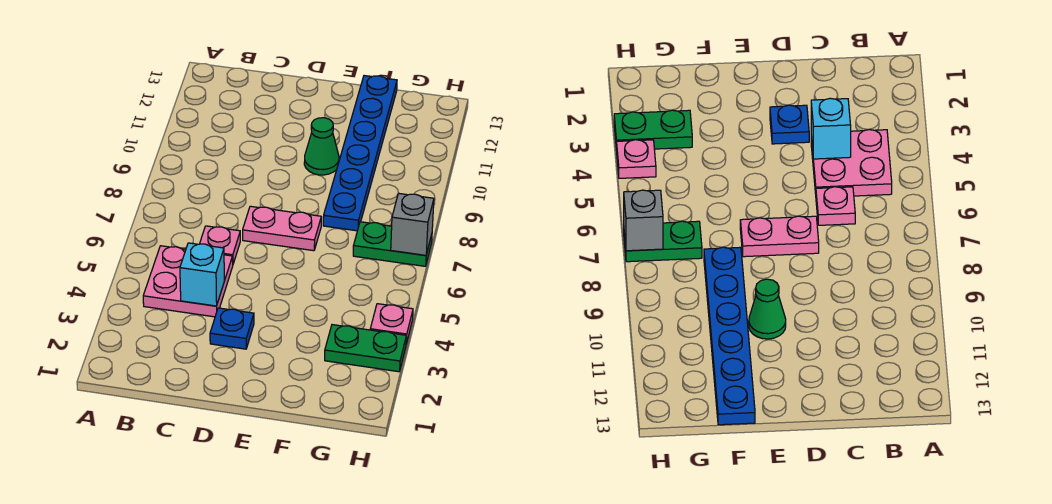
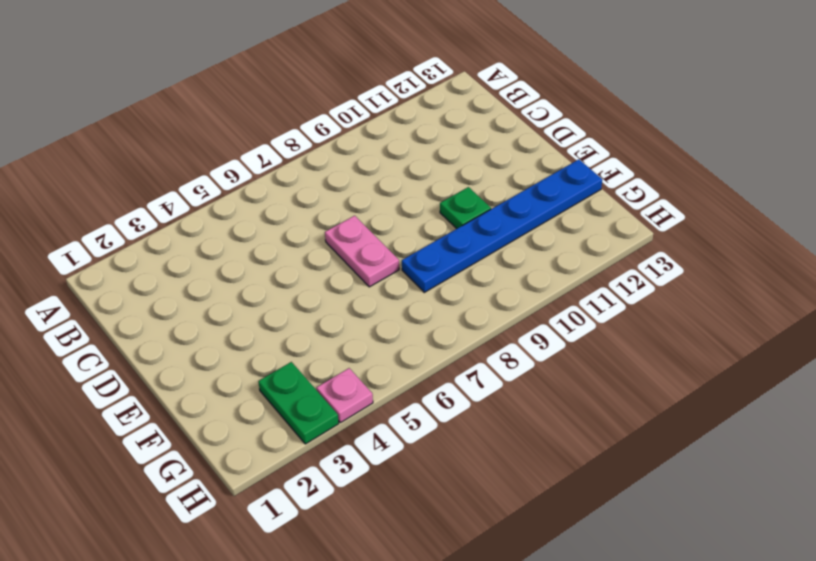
green plate E10 level 1 -> green cone E10 level 1
none -> pink plate B4:C5 level 1
none -> pink plate C6 level 1

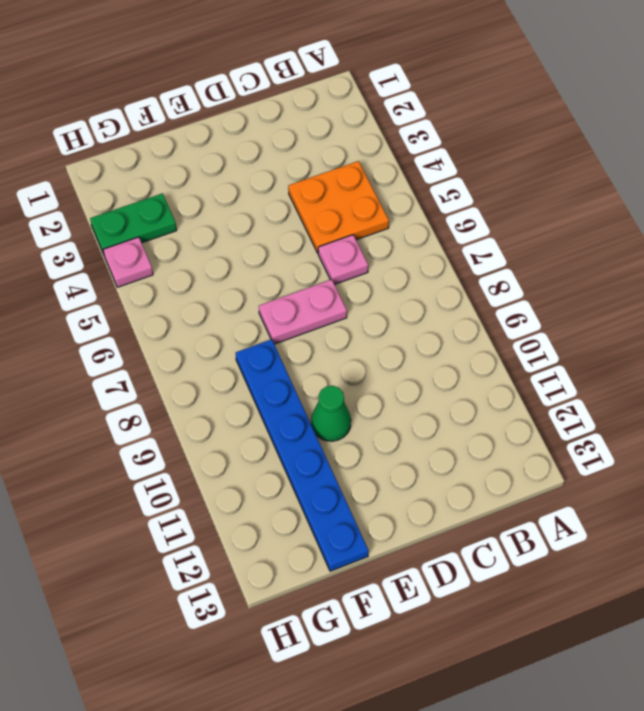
orange plate B4:C5 level 1 -> pink plate B4:C5 level 1
none -> blue plate D3 level 1
none -> green plate G7:H7 level 1

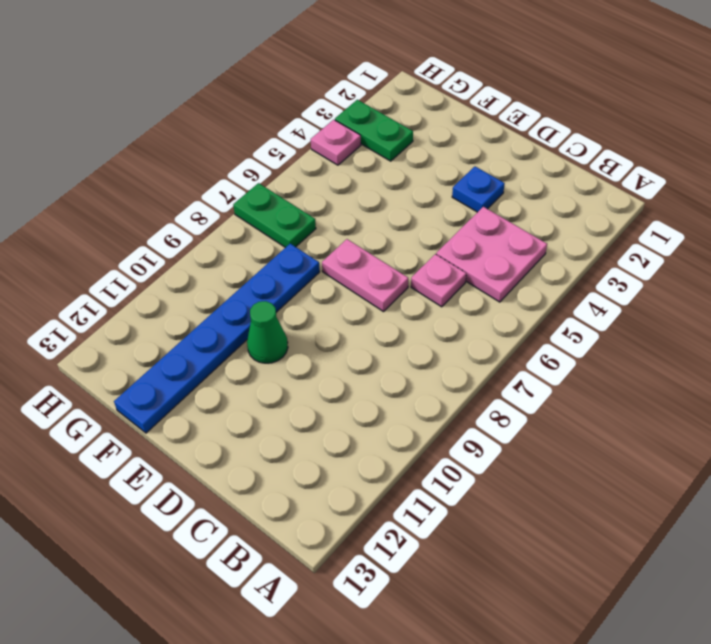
none -> cyan brick C4 level 2
none -> grey brick H7 level 2

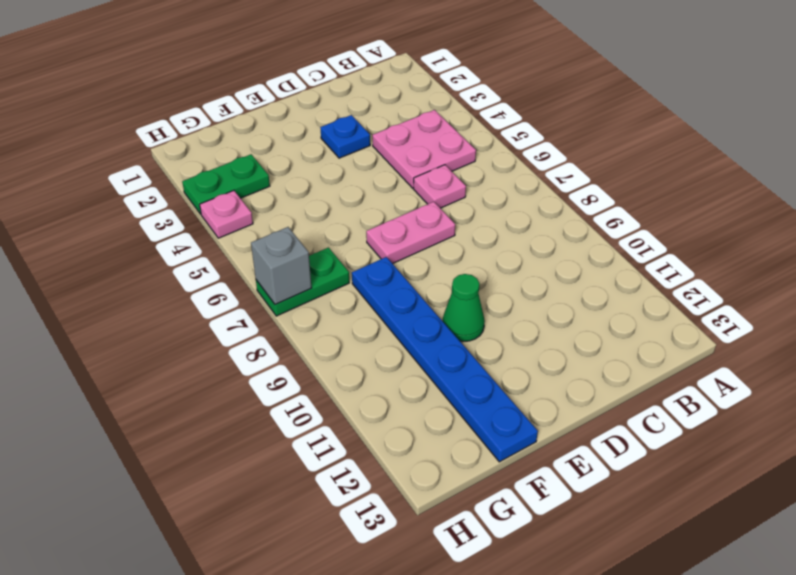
none -> cyan brick C4 level 2

